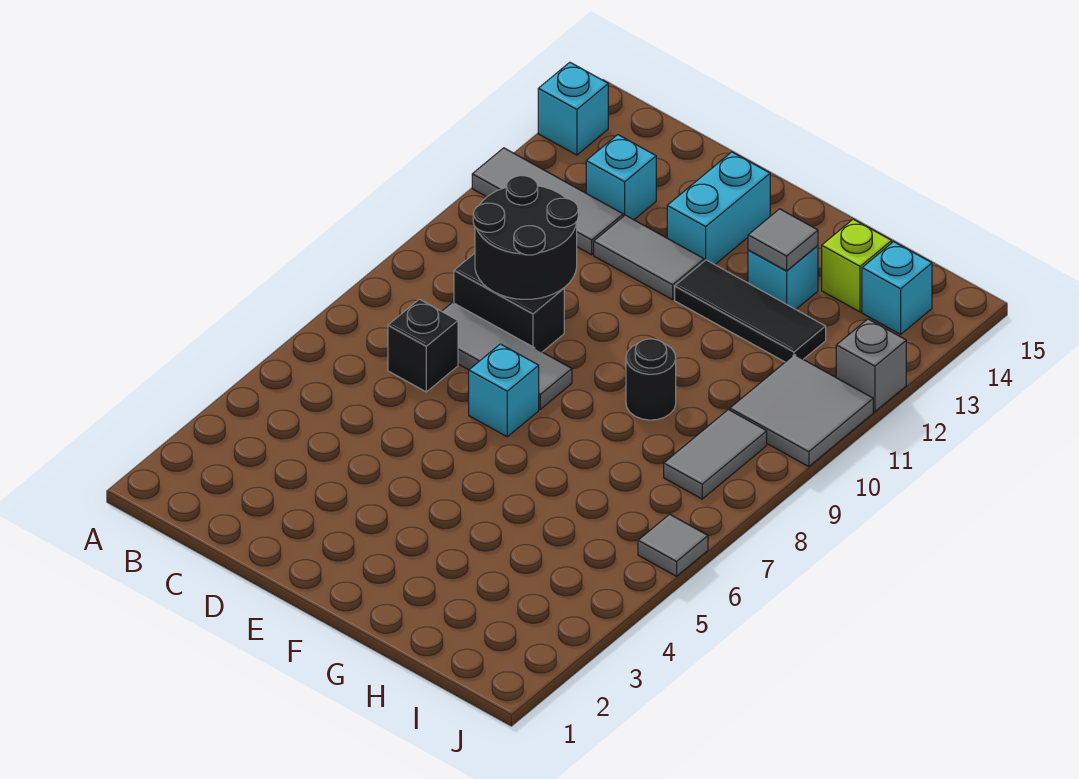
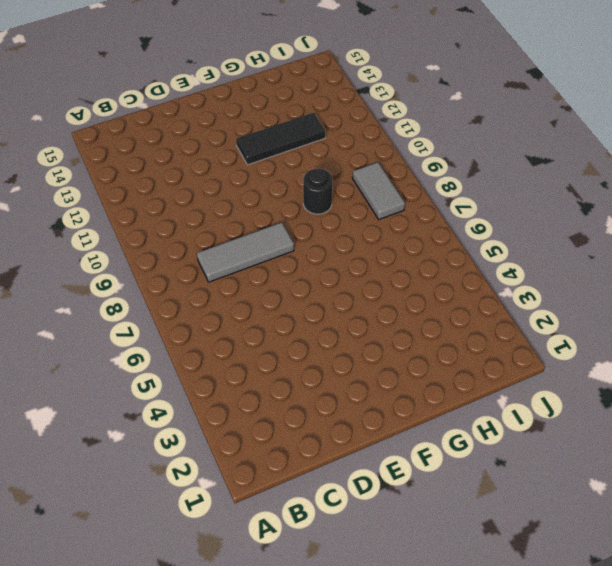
none -> grey tile A12:C12 level 1
none -> cyan brick A14 level 1
none -> black brick C7 level 1

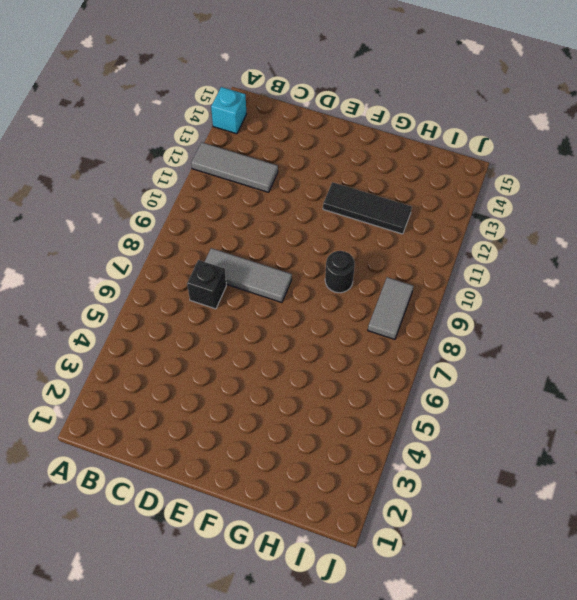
none -> black brick C9:D9 level 1
none -> cyan brick C13 level 1
none -> grey tile D12:E12 level 1

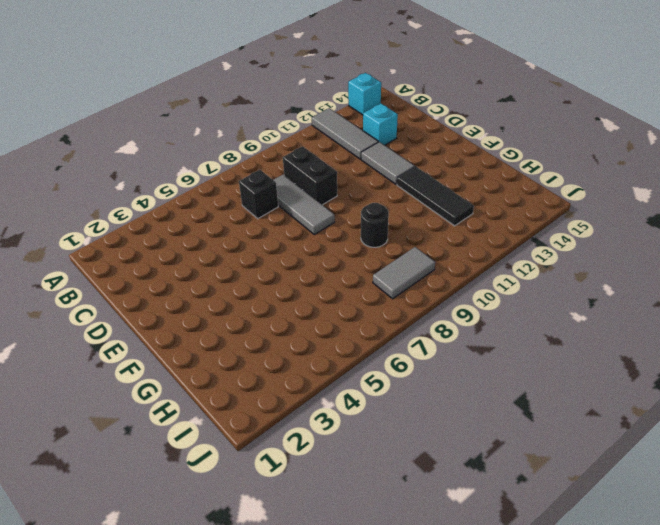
none -> cyan brick E7 level 1
none -> cyan brick E13:E14 level 1
none -> cyan brick G13 level 1

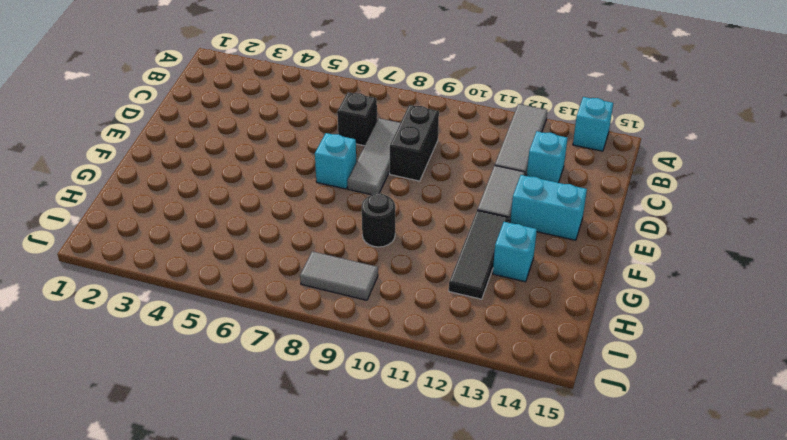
none -> lime brick H14 level 1
none -> grey tile I10:J11 level 1
none -> cyan brick I14 level 1

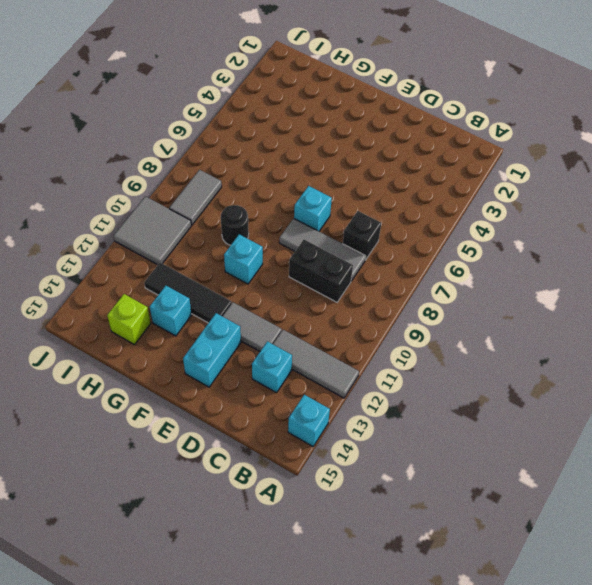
cyan brick F10 level 1 -> cyan brick I14 level 1
none -> grey tile J6 level 1
none -> grey brick J12 level 1
none -> black round brick C9:D10 level 2

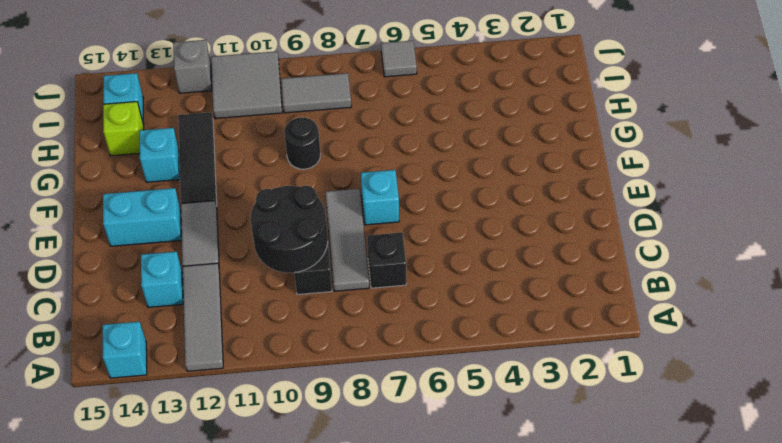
none -> grey tile G13 level 2

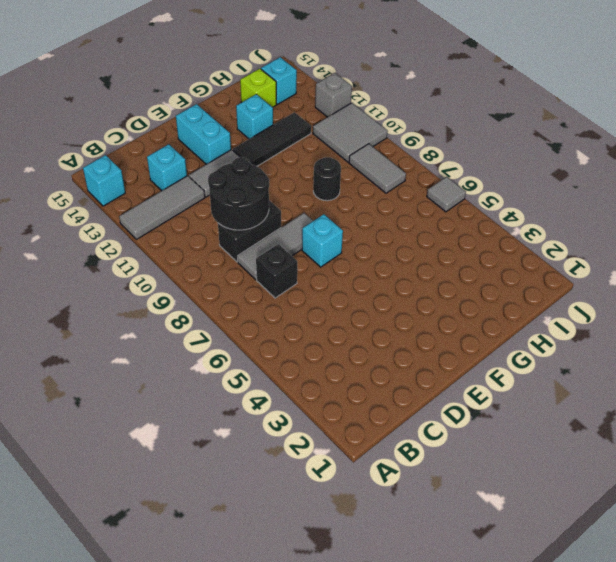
none -> grey tile G13 level 2

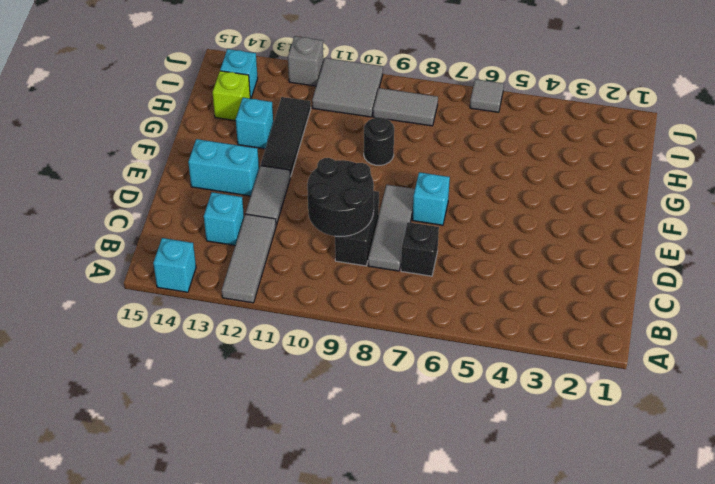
none -> grey tile G13 level 2

